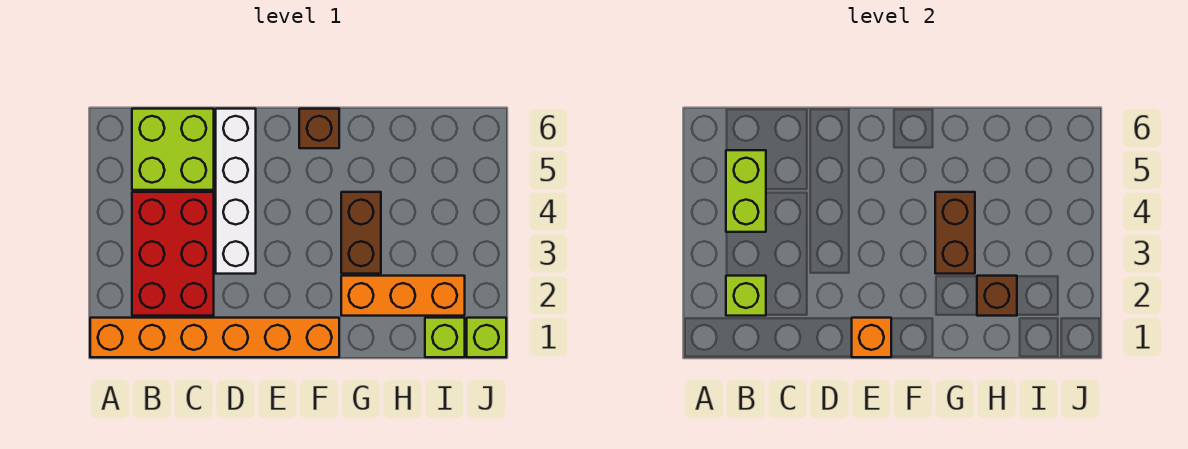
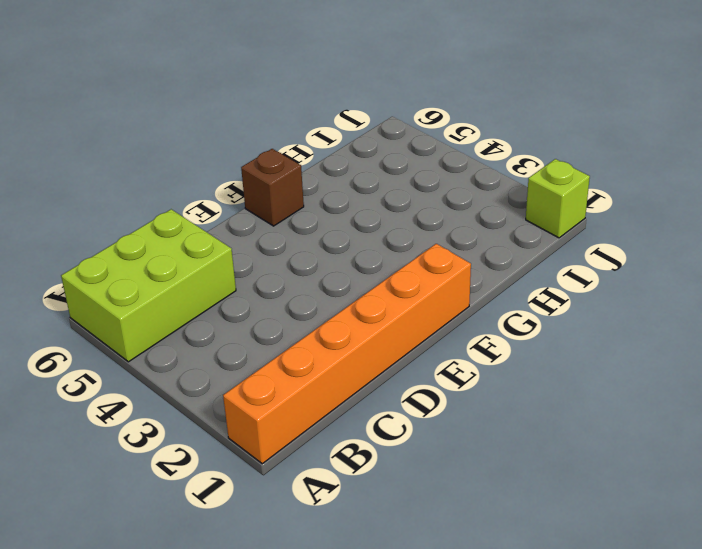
lime brick A5:C6 level 1 -> lime brick B5:C6 level 1
none -> red brick B2:C4 level 1
none -> white brick D3:D6 level 1
none -> orange brick G2:I2 level 1

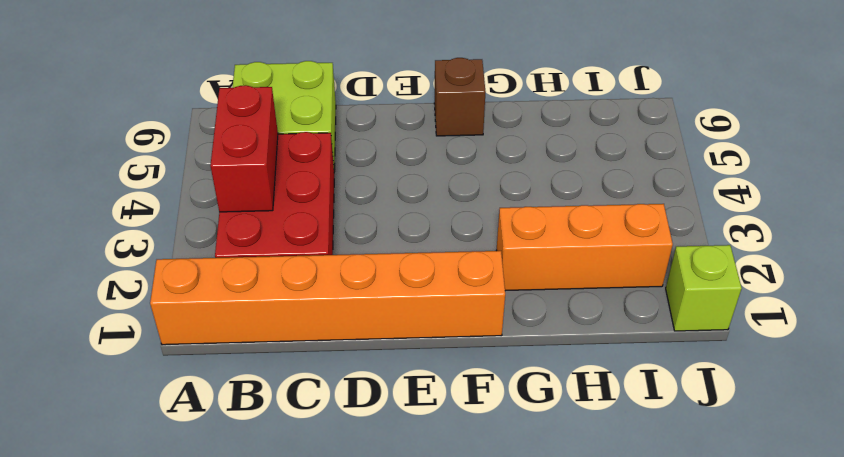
red brick B3:B4 level 2 -> lime brick B4:B5 level 2
none -> white brick D3:D6 level 1
none -> brown brick G3:G4 level 1
none -> lime brick I1 level 1

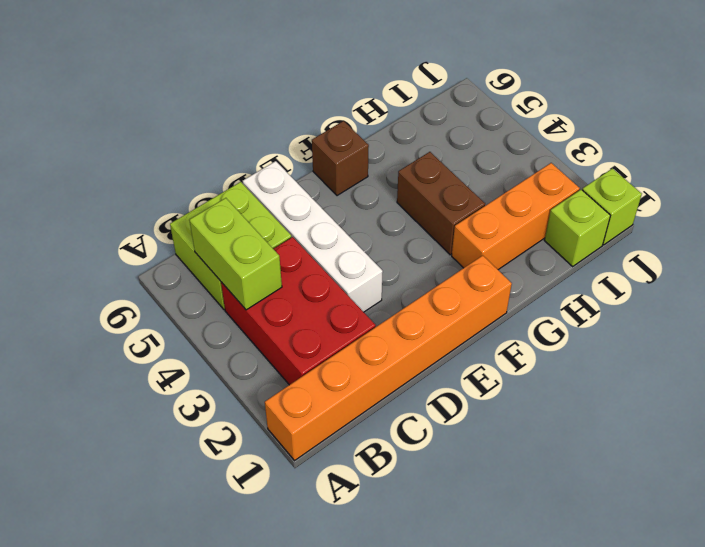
none -> lime brick B2 level 2
none -> orange brick E1 level 2
none -> brown brick G3:G4 level 2

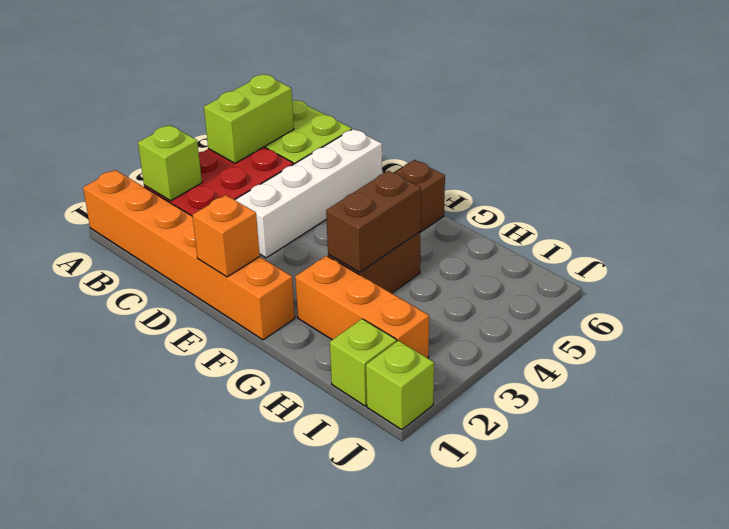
none -> brown brick H2 level 2

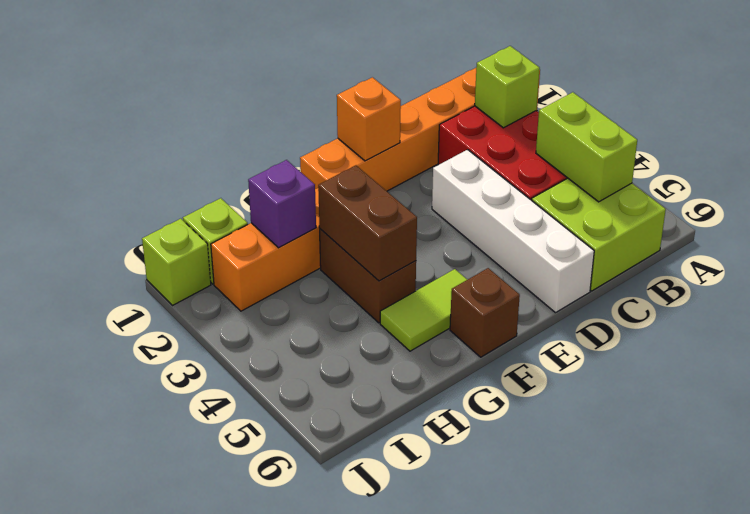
lime tile F5:G5 level 1 -> none
purple brick H2 level 2 -> brown brick H2 level 2

